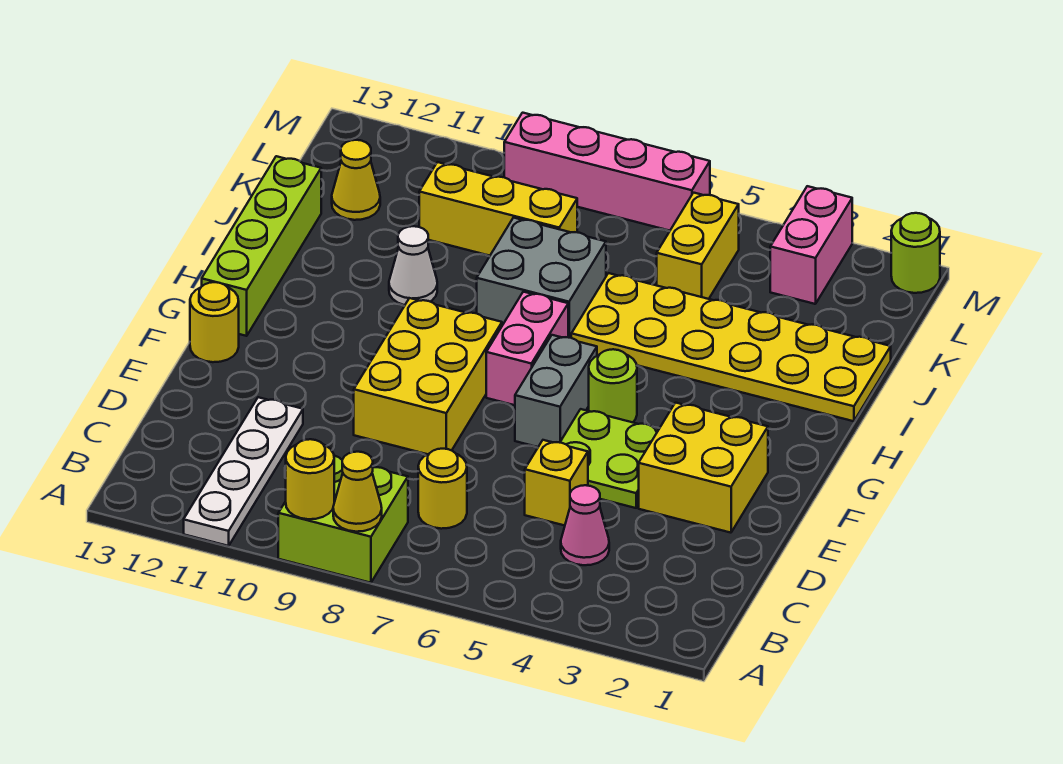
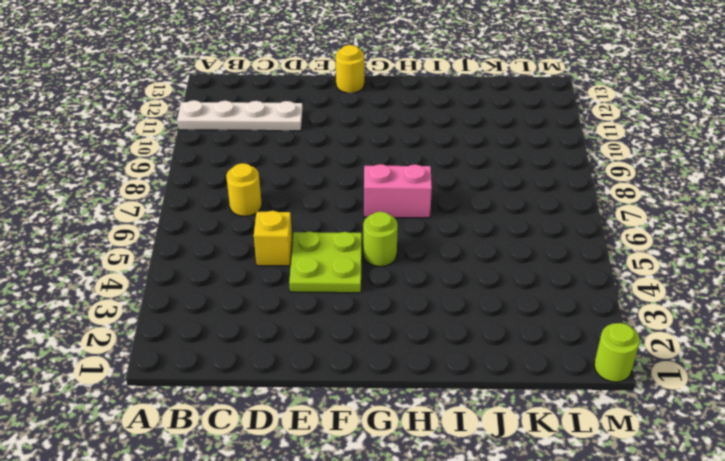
none -> lime brick A8:B9 level 1
none -> pink cone C4 level 1
none -> yellow brick E2:F3 level 1

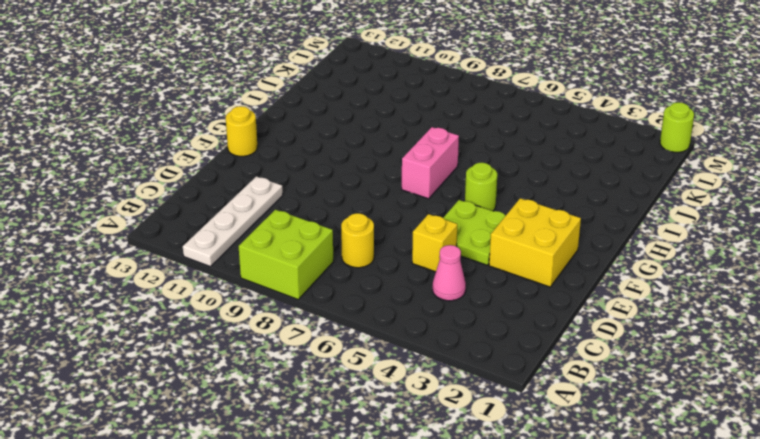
none -> yellow brick E8:G9 level 1
none -> grey brick F6:G6 level 1
none -> lime brick G13:J13 level 1

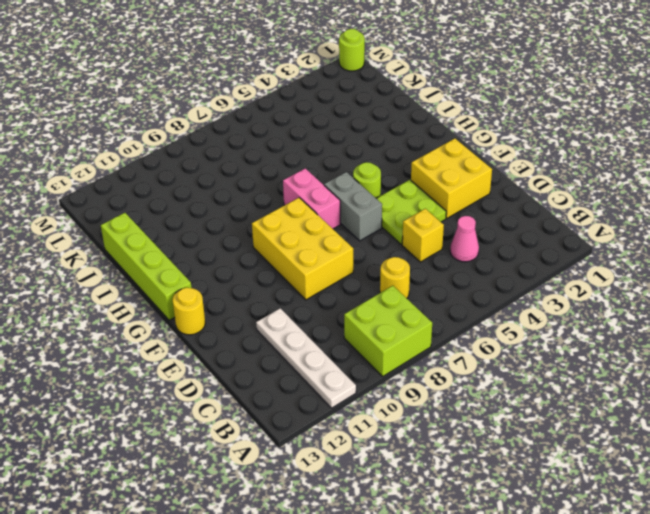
none -> yellow plate I1:J6 level 1
none -> grey brick I7:J8 level 1
none -> white cone I10 level 1

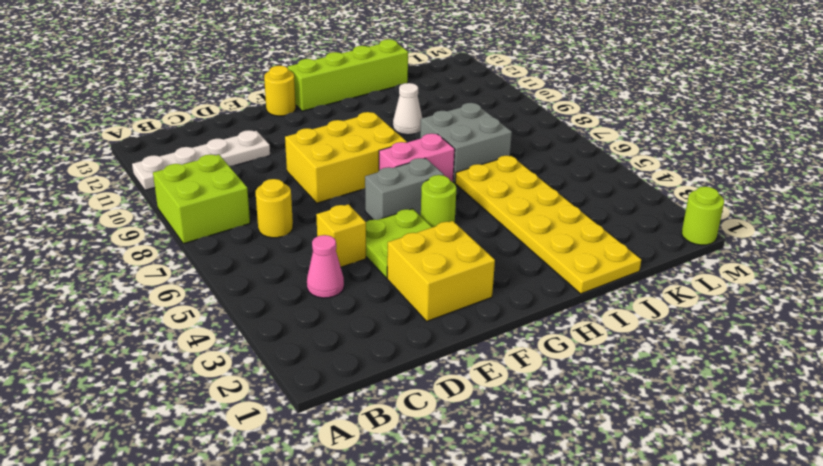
none -> yellow brick K5:L5 level 1
none -> yellow brick K8:K10 level 1
none -> yellow cone K12 level 1

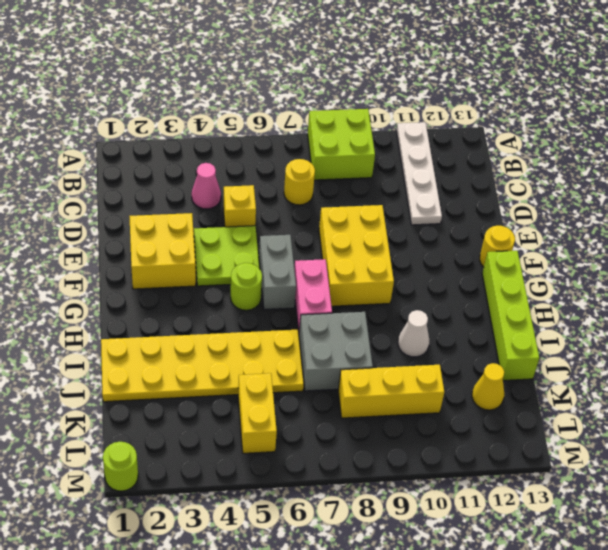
none -> pink brick L3:M3 level 1
none -> pink brick M6:M9 level 1
none -> yellow cone A8 level 2

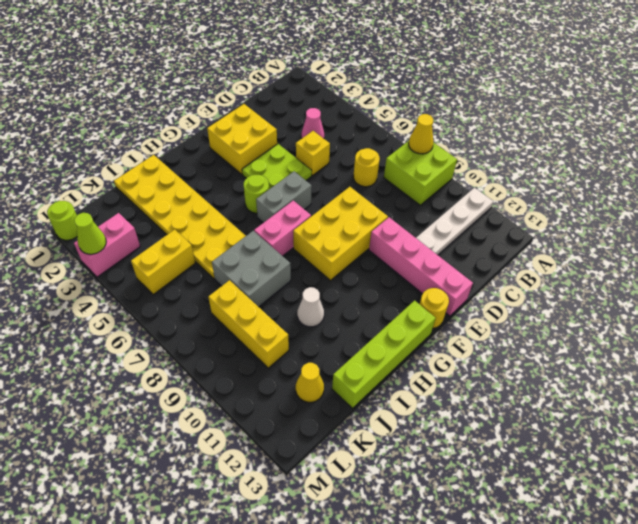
pink brick E10:E13 level 1 -> pink brick M6:M9 level 1
lime cone M3 level 2 -> none
none -> yellow round brick A9 level 2

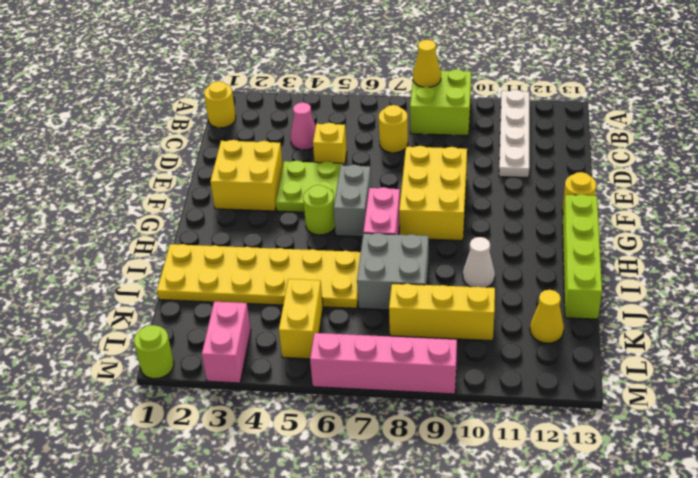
yellow round brick B1 level 1 -> yellow round brick A9 level 2

